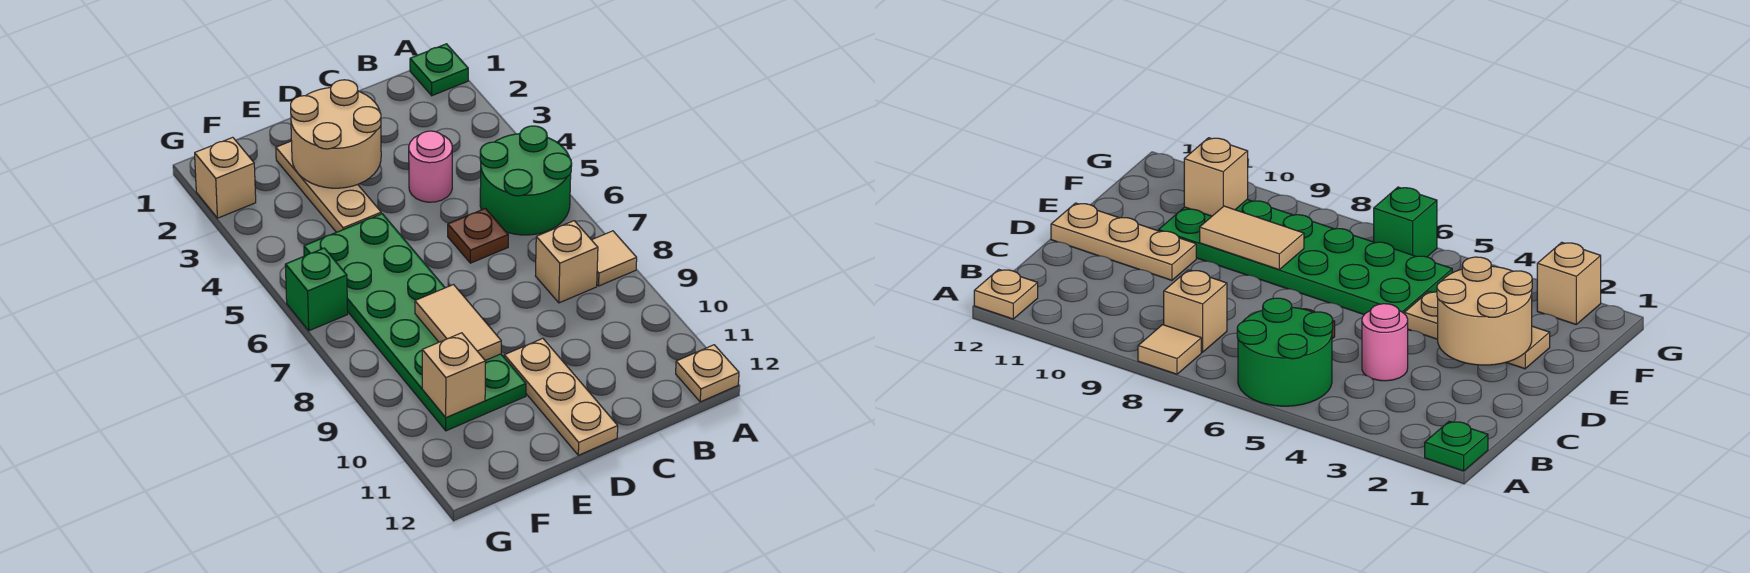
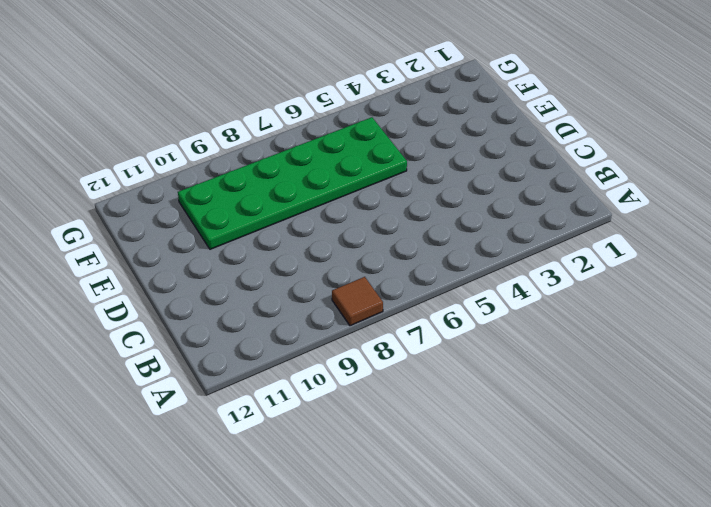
brown tile A8 level 1 -> tan tile A8 level 1
none -> green plate A1 level 1
none -> green round brick A5:B6 level 1
none -> tan plate A12 level 1

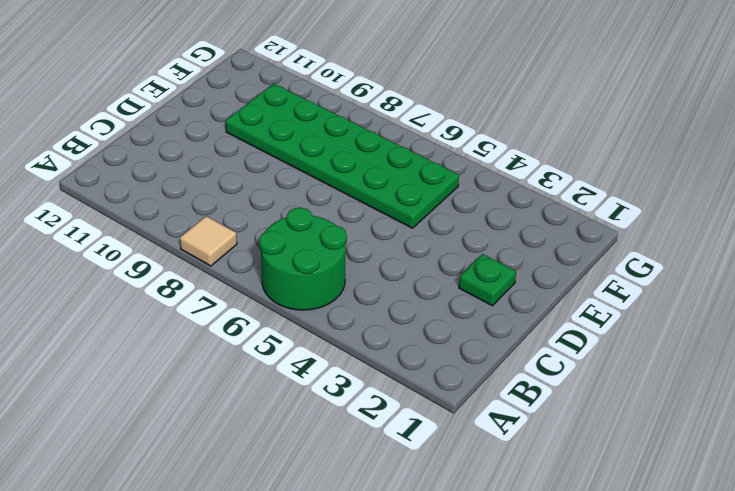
green plate D2 level 1 -> green plate A1 level 1
none -> tan plate A12 level 1
none -> tan brick B8 level 1
none -> pink round brick C4 level 1

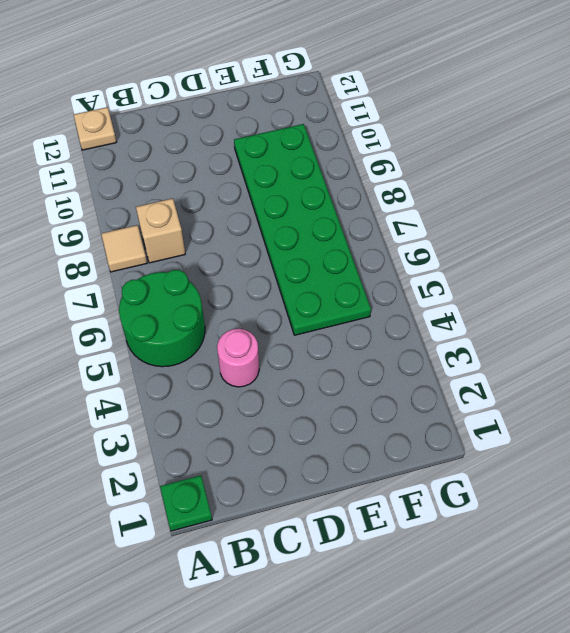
none -> brown plate C6 level 1
none -> tan plate D10:D12 level 1
none -> tan plate E2:E4 level 1

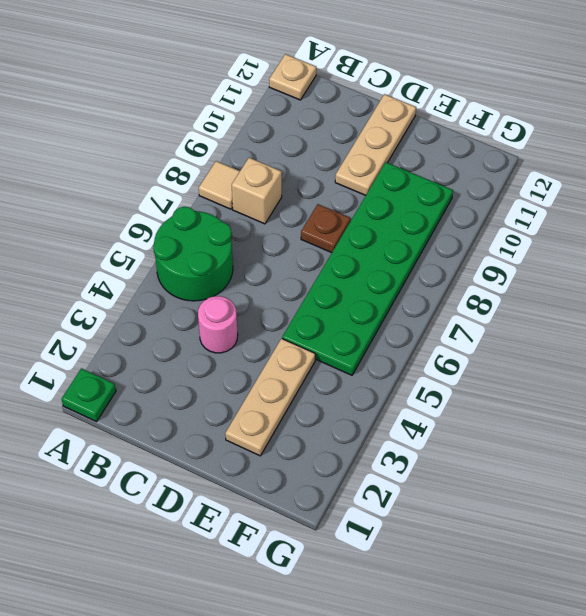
brown plate D8 level 1 -> brown plate C6 level 1
none -> tan brick G2 level 1
none -> green brick G6 level 1
none -> tan round brick D2:E3 level 2

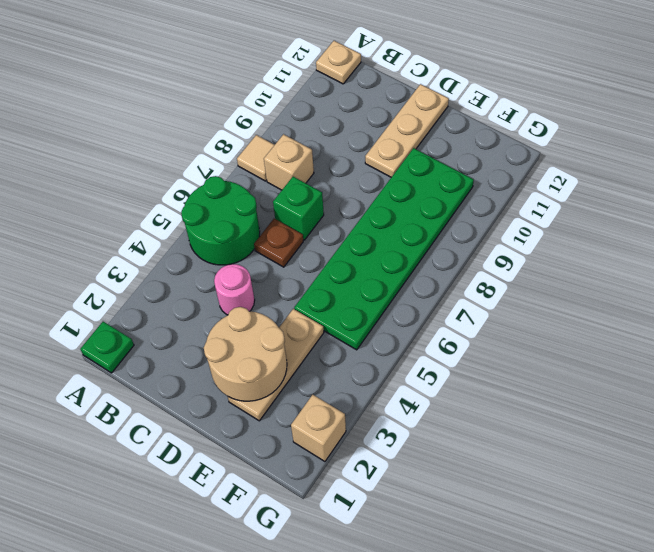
green brick C7 level 1 -> green brick G6 level 1
none -> tan tile E8:E9 level 2
none -> tan brick F10 level 2

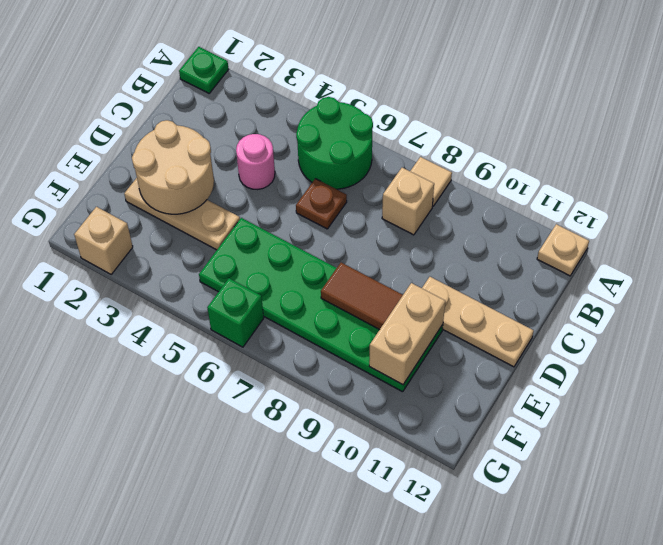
brown tile E8:E9 level 2 -> tan tile E8:E9 level 2
tan brick E10:F10 level 2 -> tan brick F10 level 2

